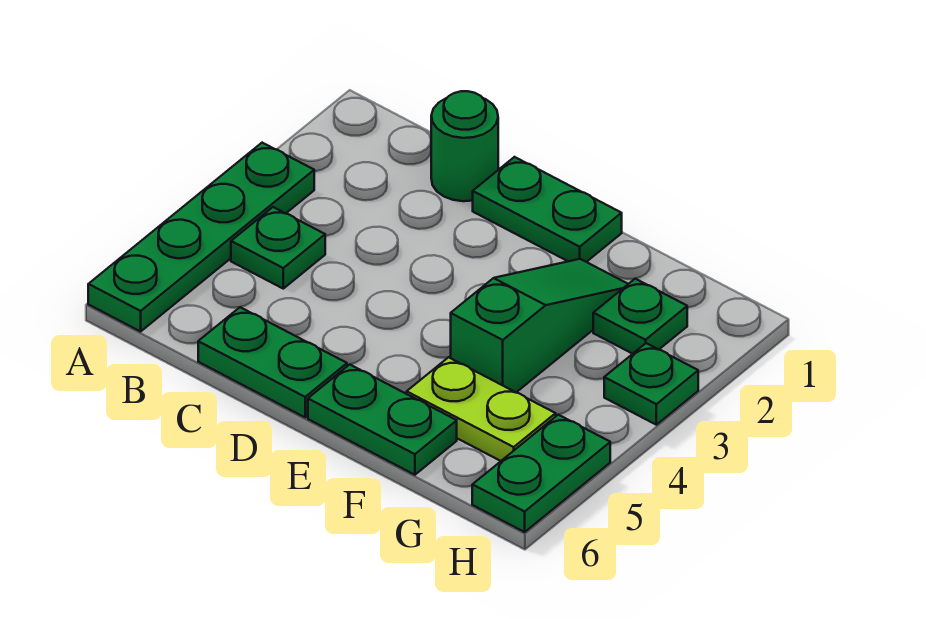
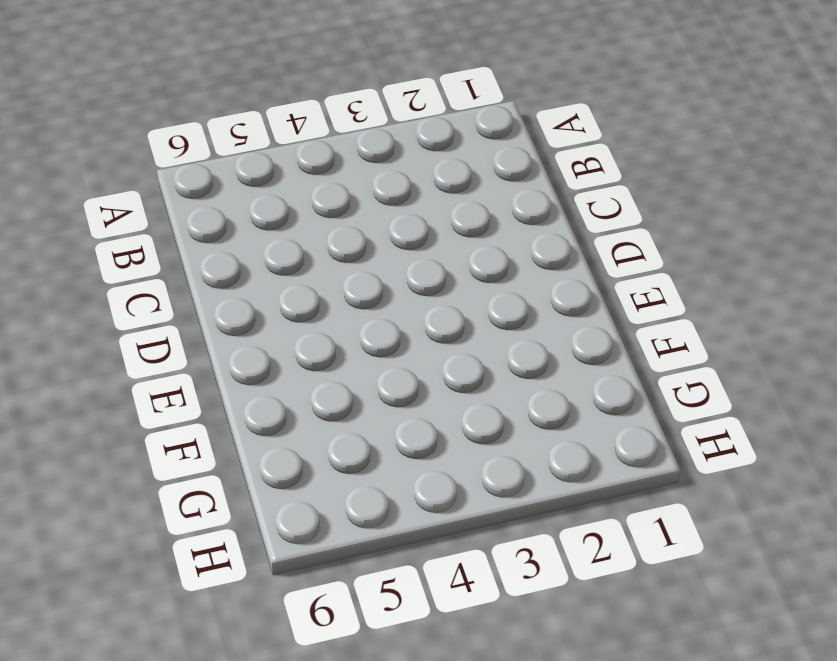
none -> green plate A3:A6 level 1
none -> green plate B4 level 1

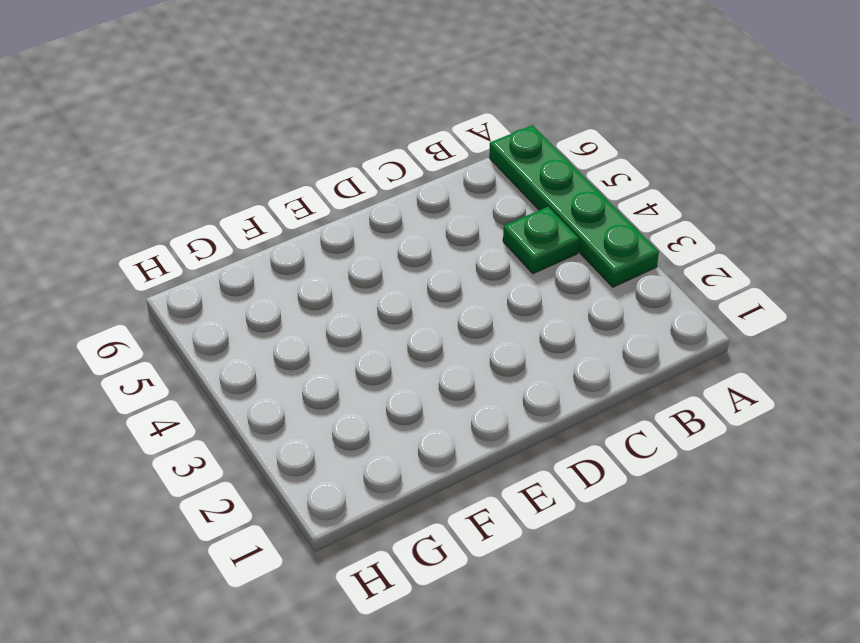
none -> green round brick C1 level 1
none -> green plate C6:D6 level 1

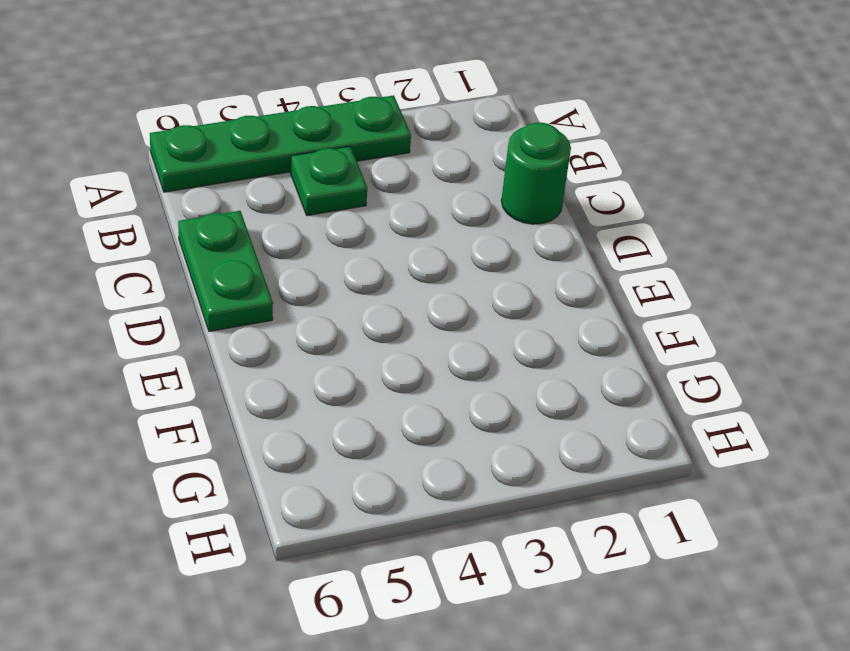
none -> green plate D1:E1 level 1
none -> green plate E6:F6 level 1

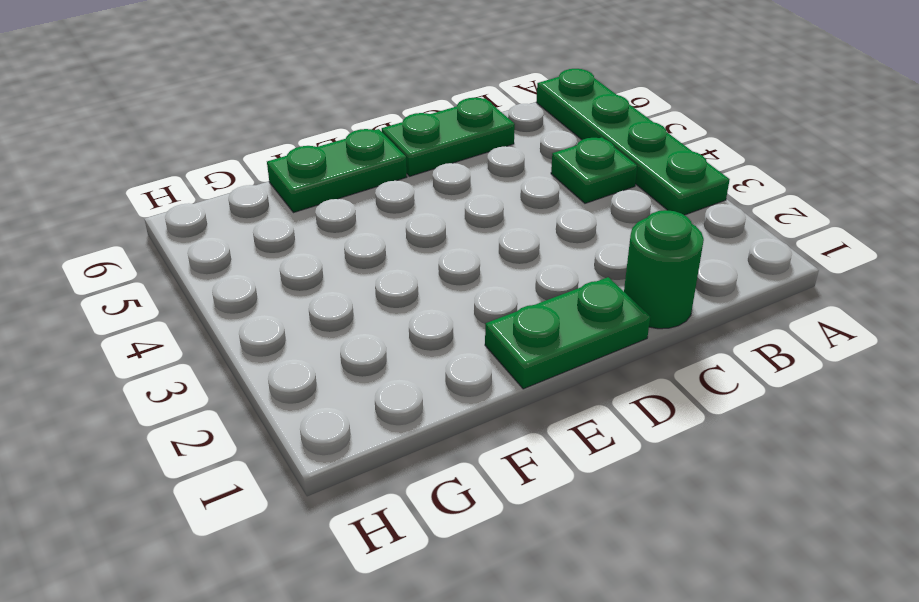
none -> green slope F2:F4 level 1 top 4
none -> lime plate F5:G5 level 1

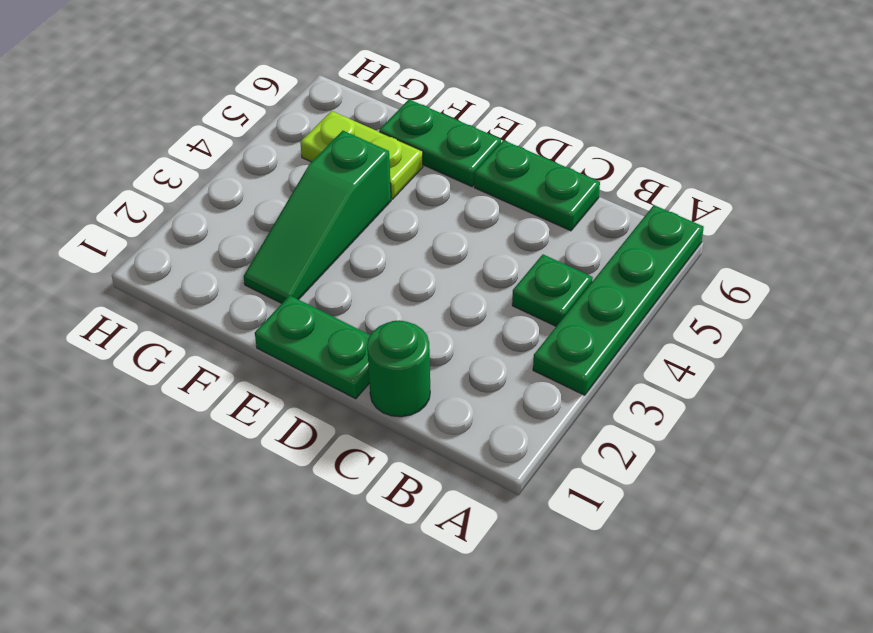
none -> green plate G2 level 1
none -> green plate H3 level 1

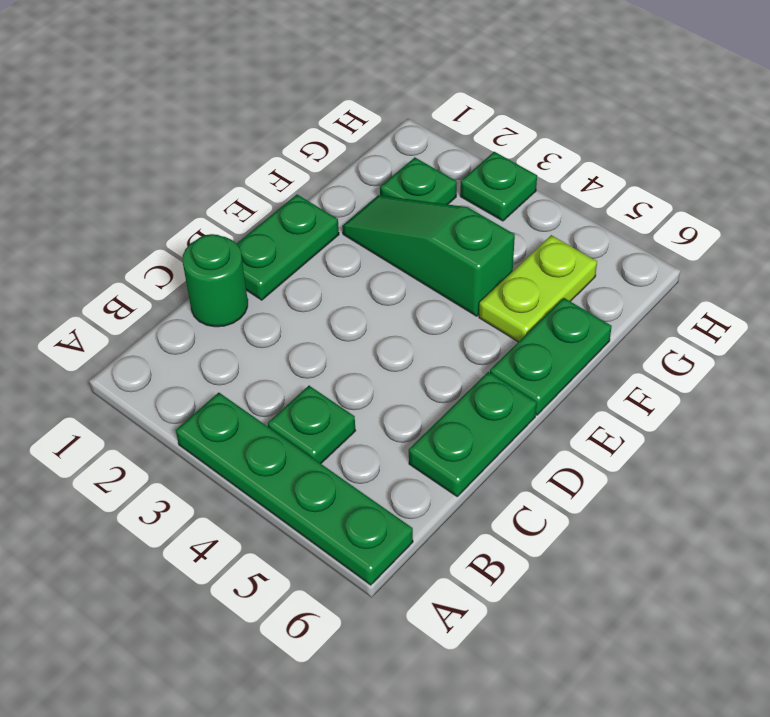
none -> green plate H5:H6 level 1

